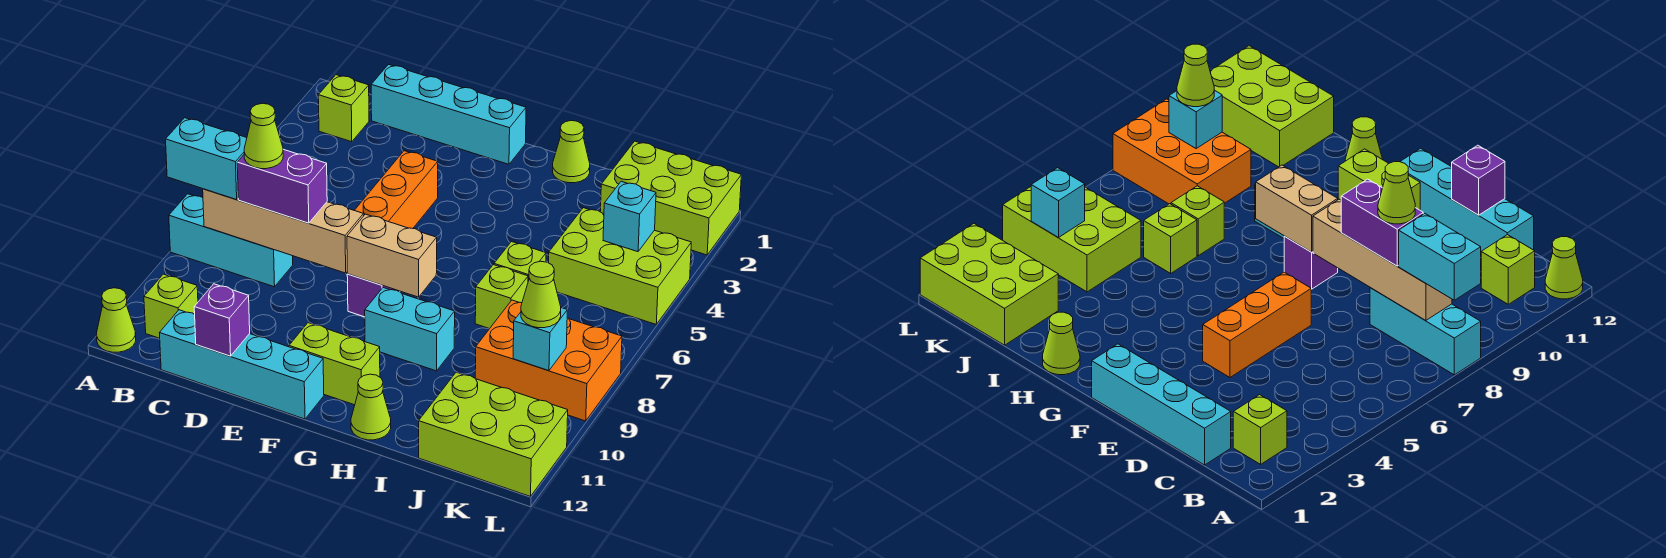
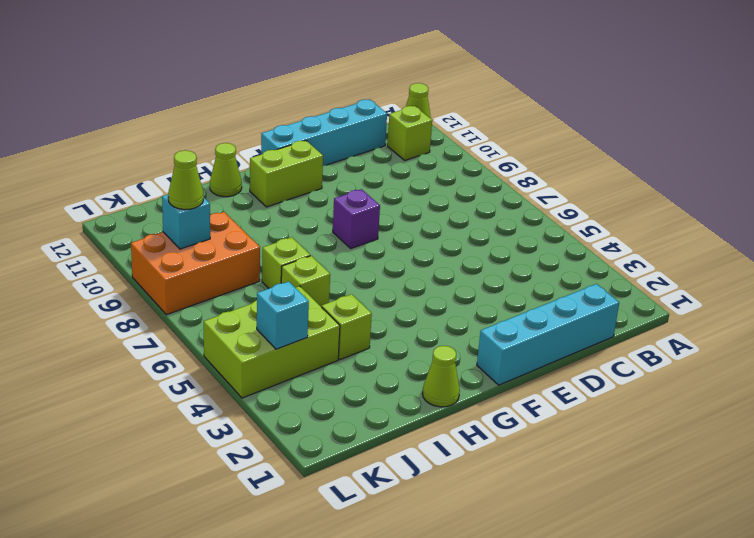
lime brick I4 level 1 -> lime brick B2 level 1
none -> cyan brick A8:C8 level 1
none -> orange brick E4:E6 level 1
none -> cyan brick G9:H9 level 1

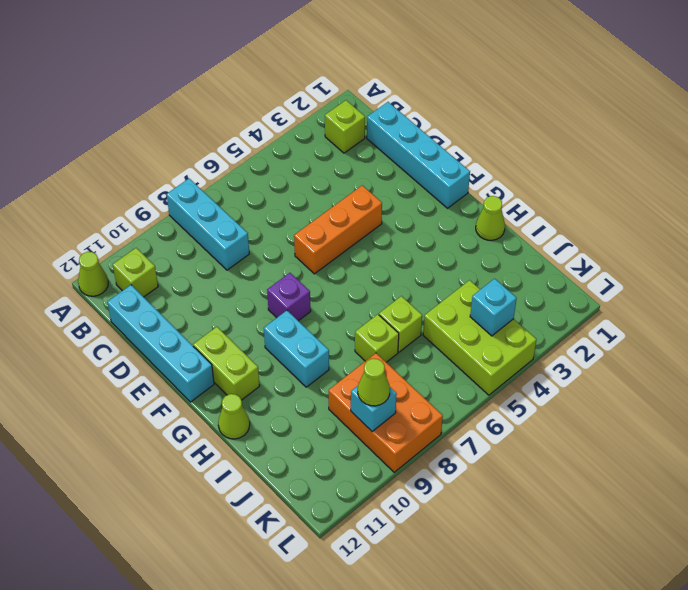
none -> lime brick J1:L2 level 1
none -> lime brick J11:L12 level 1
none -> tan brick B8:E8 level 2

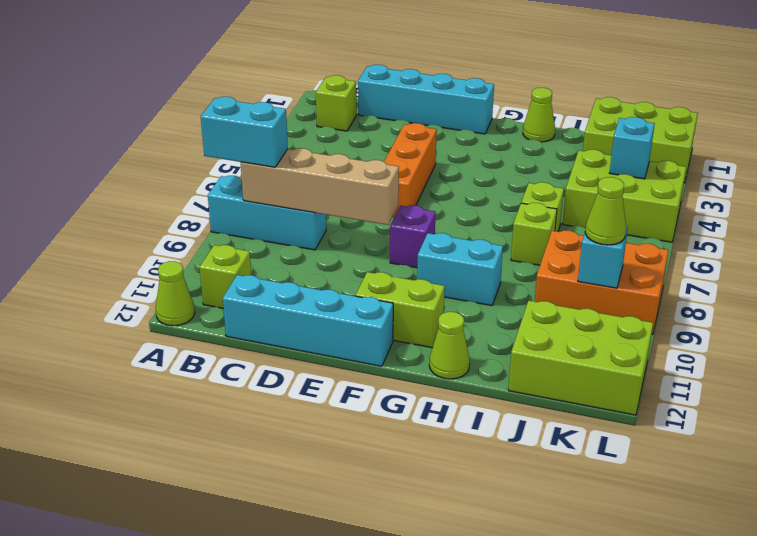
none -> purple brick D12 level 2
none -> tan brick F8:G8 level 2
none -> purple brick C8:D8 level 3

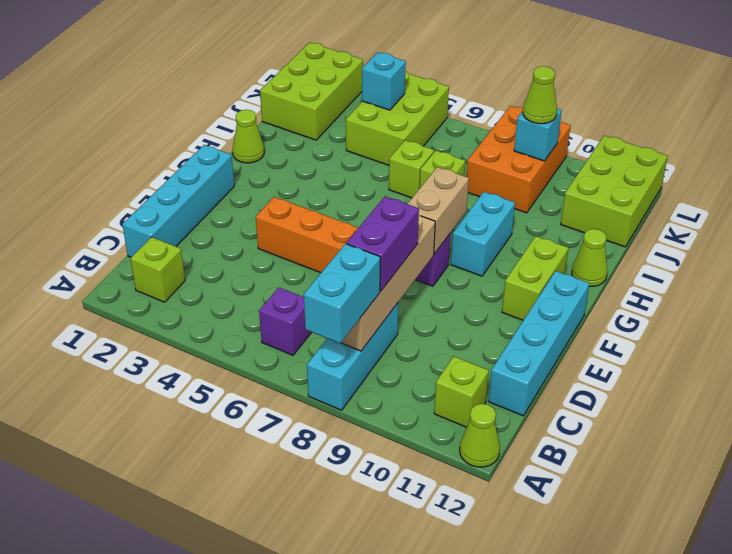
purple brick B6 level 1 -> purple brick D12 level 2
none -> lime cone C8 level 4

